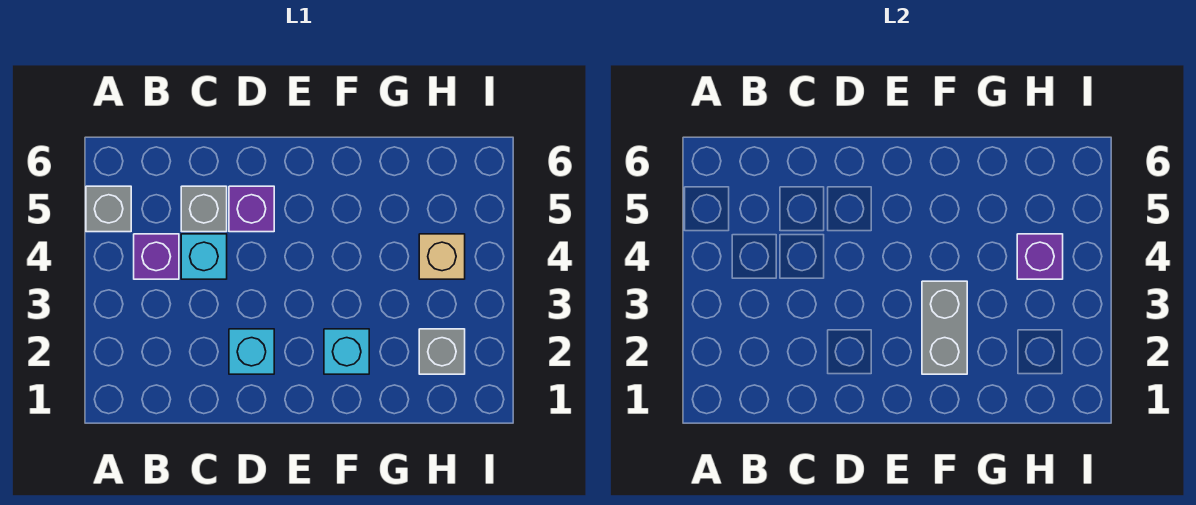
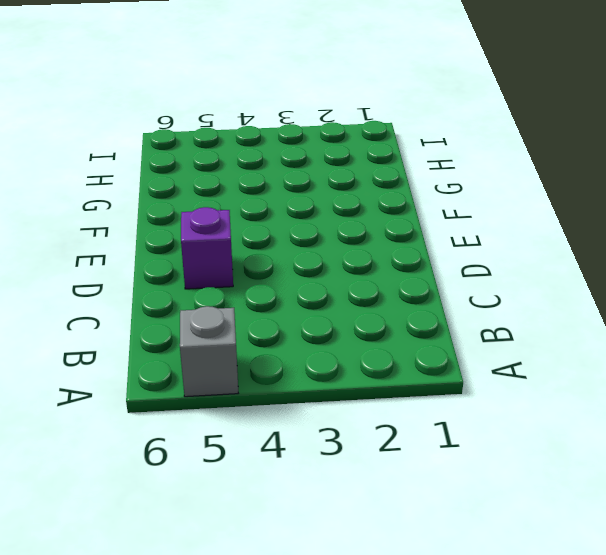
none -> purple brick B4 level 1
none -> cyan brick C4 level 1

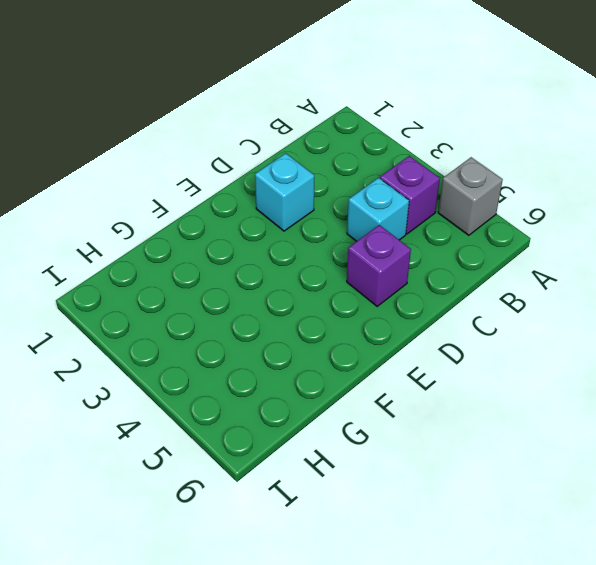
none -> grey brick C5 level 1
none -> cyan brick F2 level 1

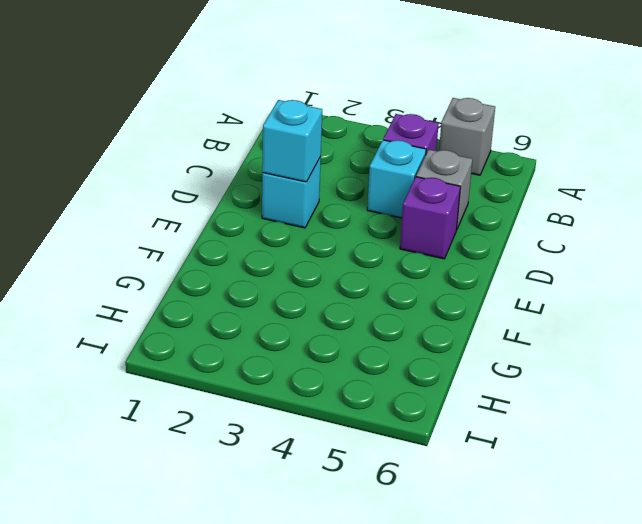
cyan brick D2 level 2 -> cyan brick F2 level 1
none -> grey brick H2 level 1
none -> tan brick H4 level 1

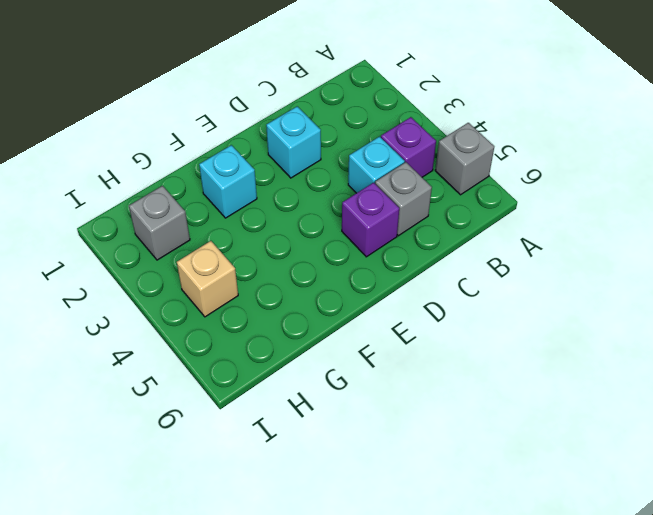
none -> grey brick F2:F3 level 2
none -> purple brick H4 level 2

